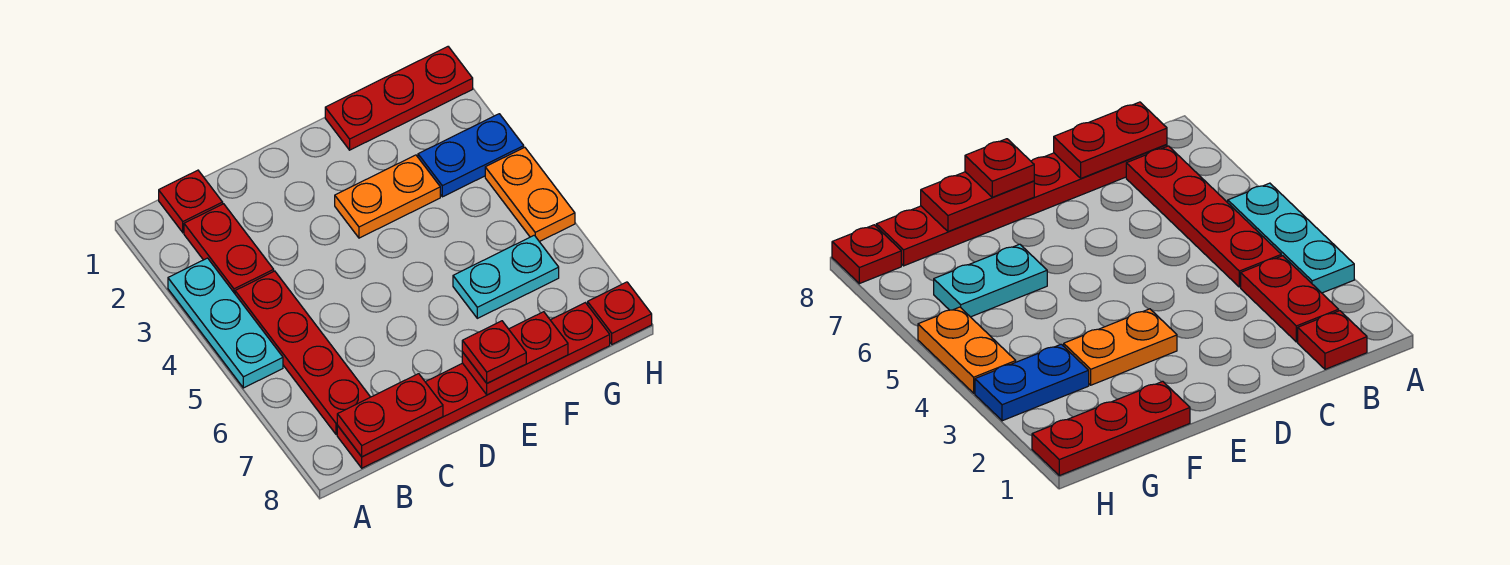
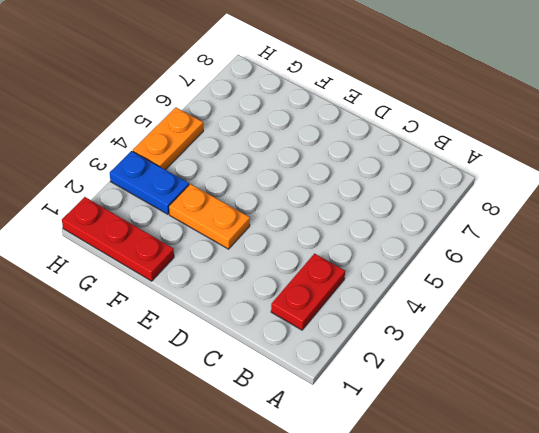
none -> cyan plate A3:A5 level 1
none -> red plate B1 level 1
none -> red plate B4:B7 level 1

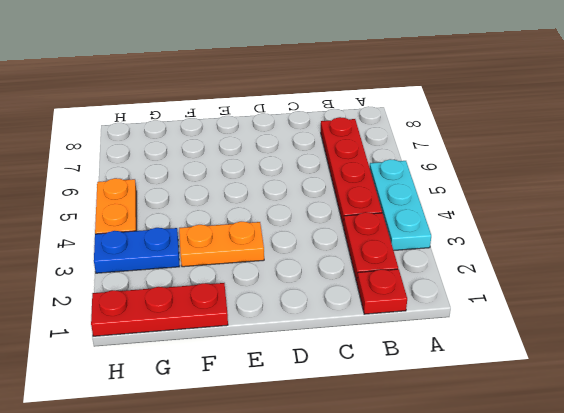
none -> red plate B8:G8 level 1
none -> cyan plate F6:G6 level 1
none -> red plate H8 level 1

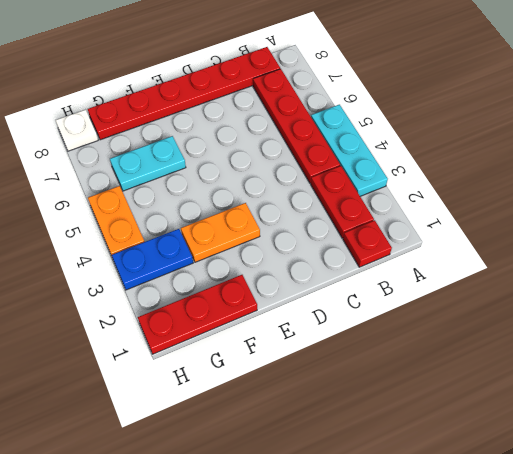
white plate H8 level 1 -> red plate H8 level 1
none -> red plate B8:C8 level 2
none -> red plate E8:F8 level 2
none -> red plate E8 level 3

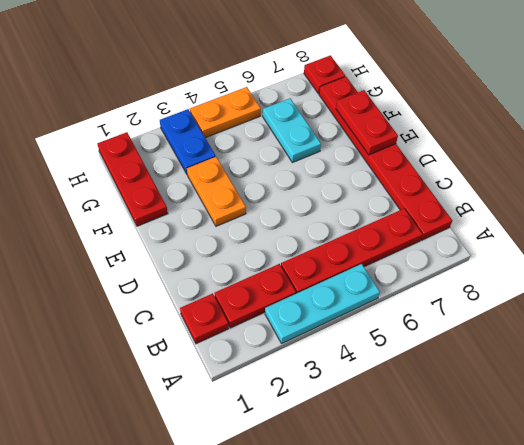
none -> red plate B8:C8 level 2
none -> red plate E8 level 3

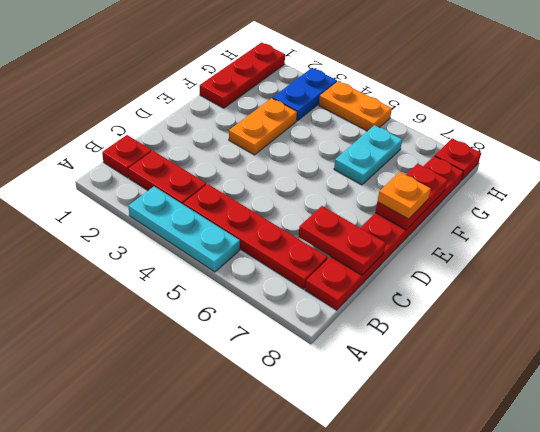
red plate C7:C8 level 2 -> red plate B8:C8 level 2
orange plate E8 level 3 -> red plate E8 level 3

